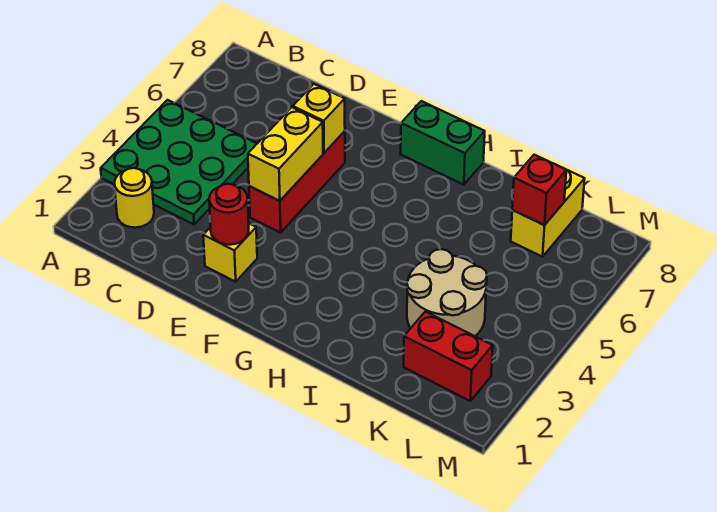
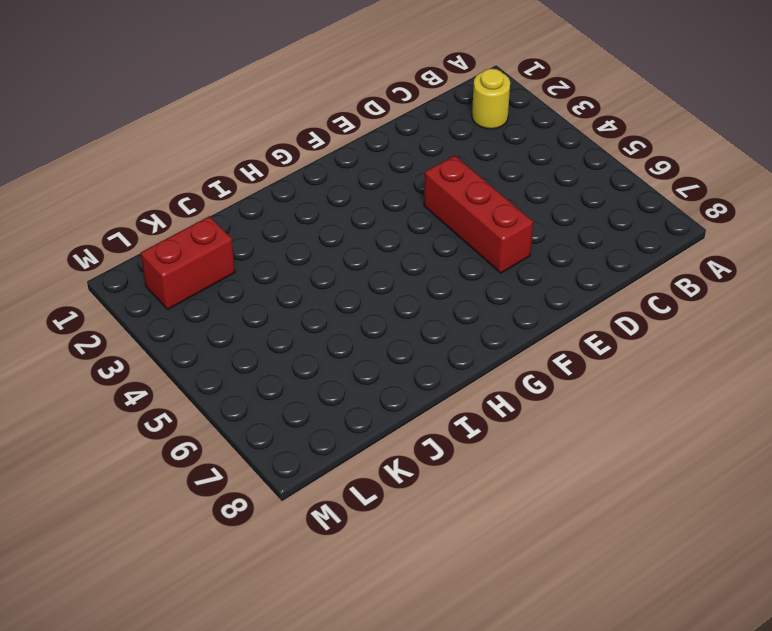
none -> green plate A3:C5 level 1
none -> yellow brick E2 level 1
none -> green brick G8:H8 level 1

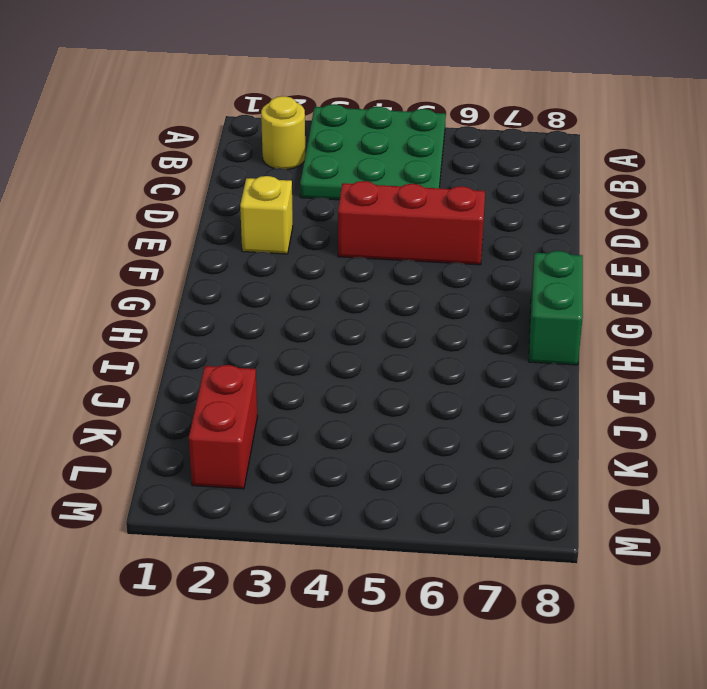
none -> tan round brick J3:K4 level 1
none -> yellow brick K7:K8 level 1
none -> red round brick E2 level 2

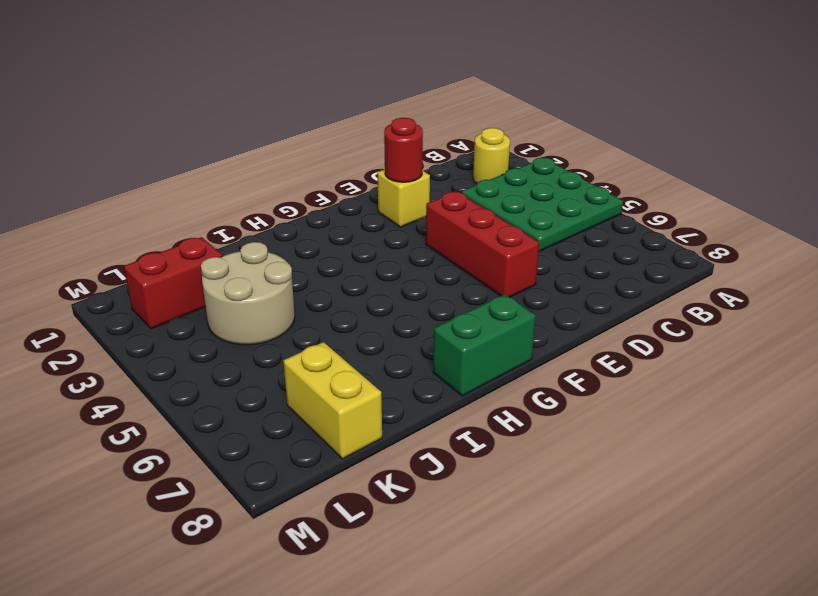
none -> yellow brick E4:E5 level 2
none -> yellow brick E6 level 2
none -> red brick K7 level 2

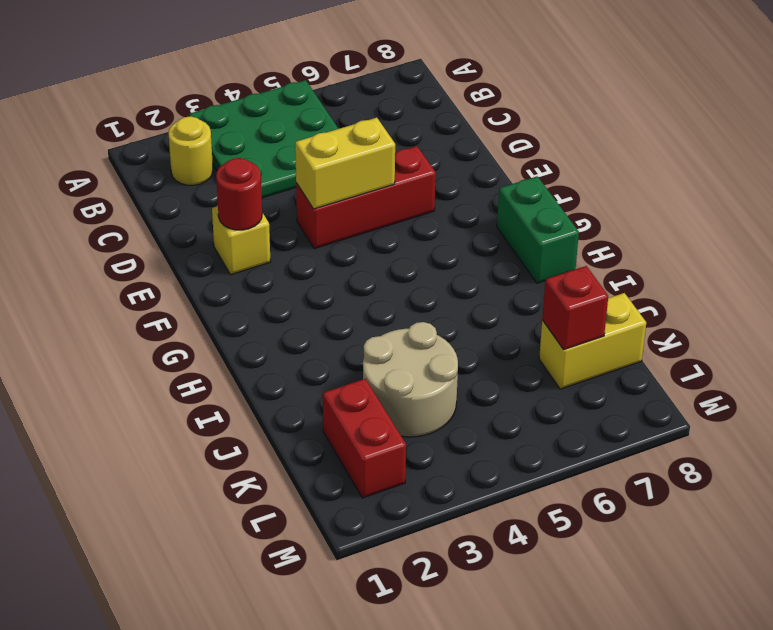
none -> yellow brick E6 level 2

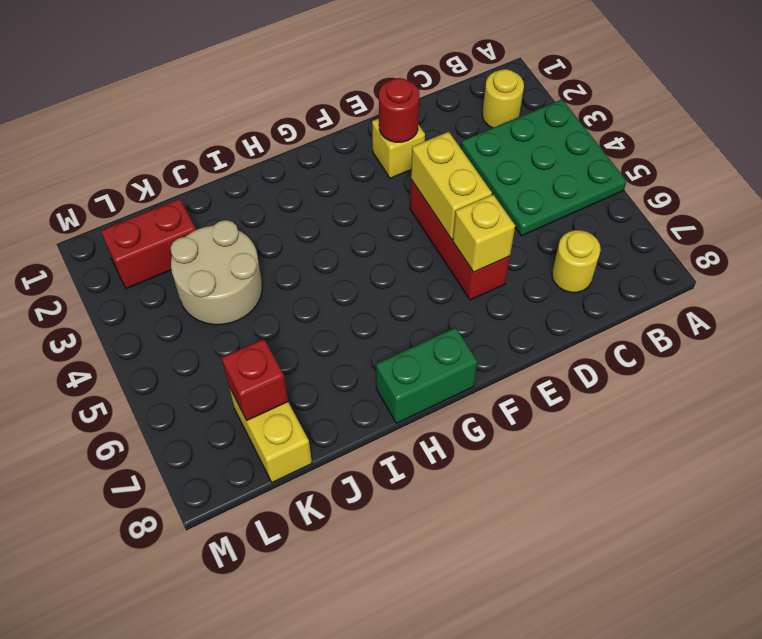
yellow round brick C7 level 1 -> none

